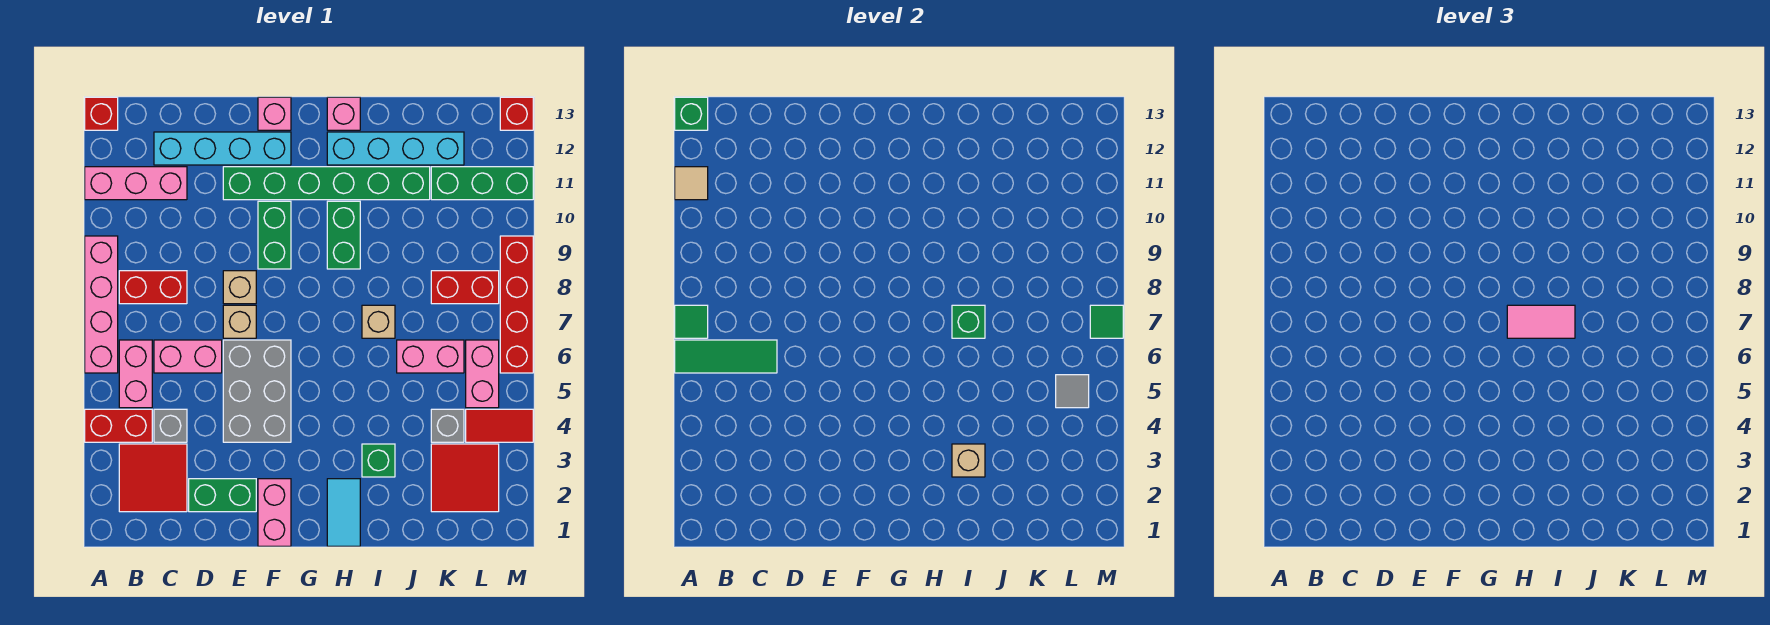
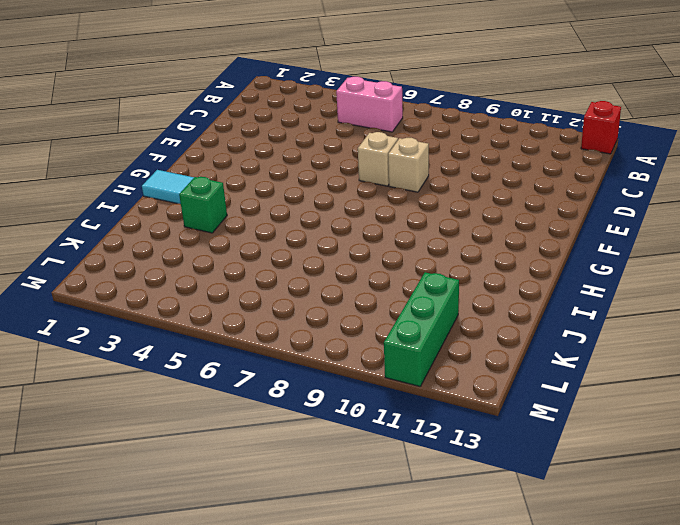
none -> red brick A4:B4 level 1
none -> pink brick A6:A9 level 1
none -> pink brick A11:C11 level 1
none -> red tile B2:C3 level 1

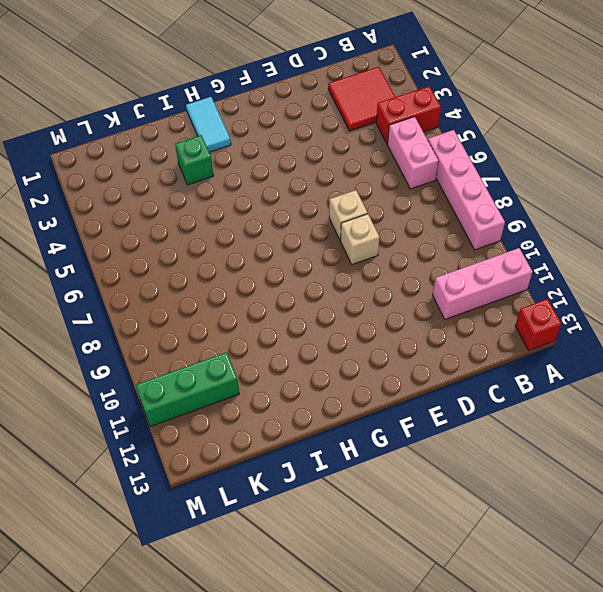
none -> red brick B8:C8 level 1
none -> grey brick C4 level 1
none -> pink brick C6:D6 level 1
none -> cyan brick C12:F12 level 1

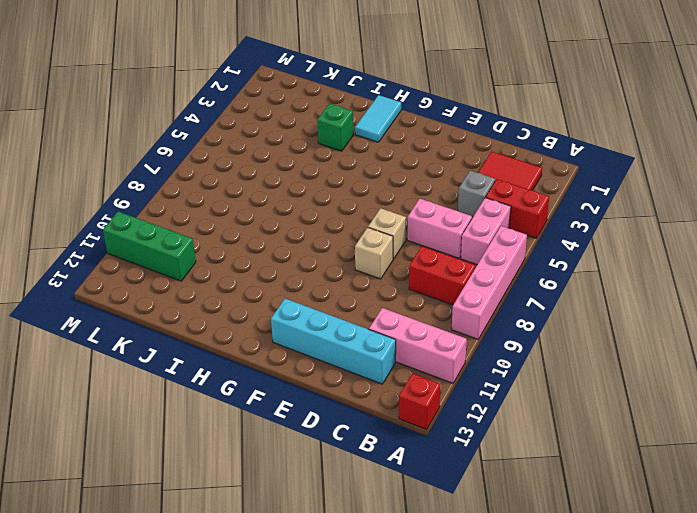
none -> green brick D2:E2 level 1
none -> grey brick E4:F6 level 1
none -> green brick E11:J11 level 1
none -> pink brick F1:F2 level 1

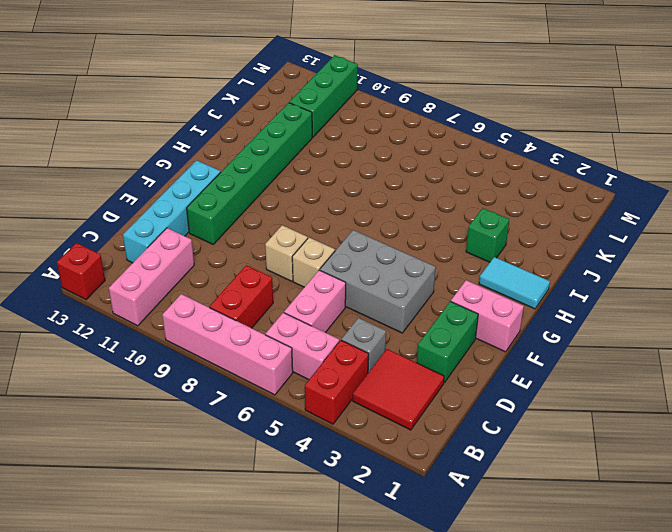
none -> green brick F9:F10 level 1
none -> pink brick F13 level 1
none -> green brick H9:H10 level 1
none -> cyan brick H12:K12 level 1

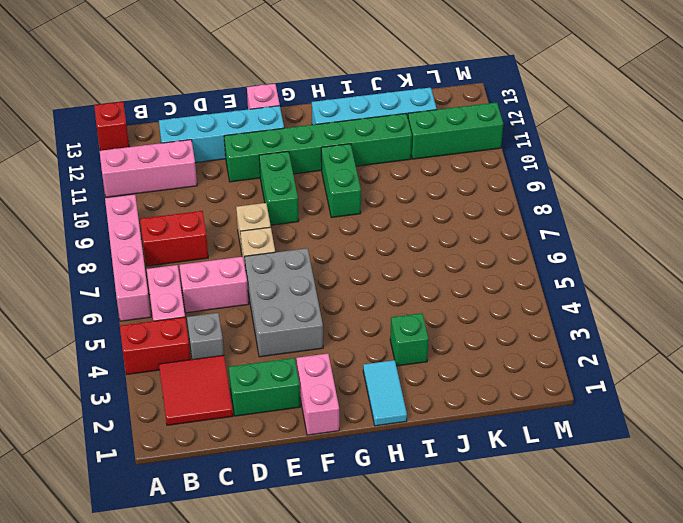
none -> pink brick H13 level 1
none -> tan brick I7 level 1
none -> pink brick J6:K6 level 1
none -> red tile K2:L3 level 1

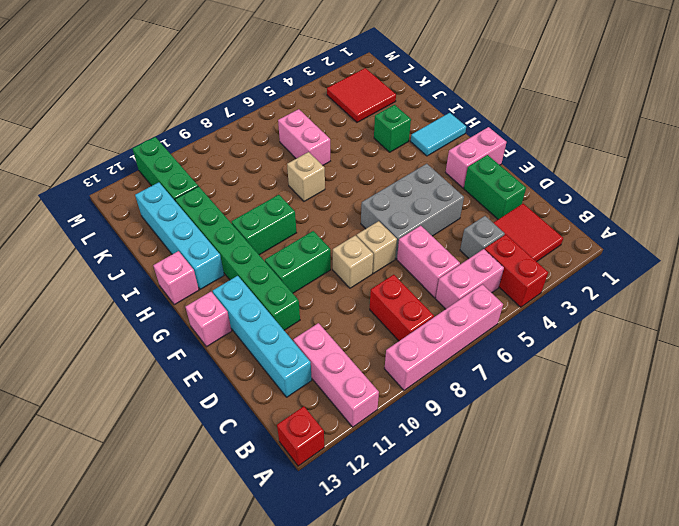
none -> grey brick K4 level 1
none -> red brick K8:L8 level 1
none -> red tile L4:M4 level 1
none -> pink brick L5:L6 level 1

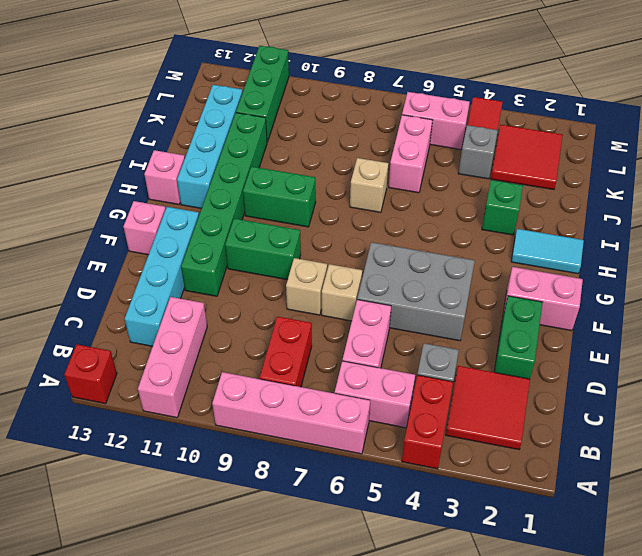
none -> red brick K8:L8 level 1
none -> red brick M6:M9 level 1
none -> red brick M13 level 1
none -> green tile A6:C6 level 2

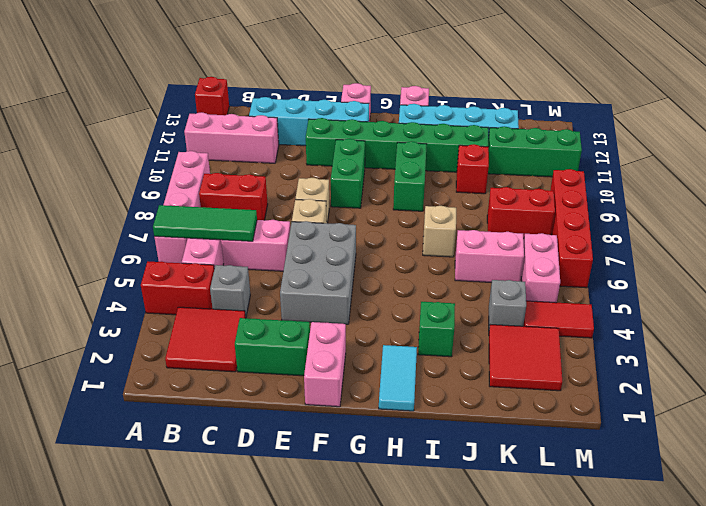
red brick J10 level 1 -> red brick M13 level 1
none -> green tile A7 level 2
none -> tan tile A11 level 2
none -> green brick A13 level 2
none -> tan brick I3 level 2

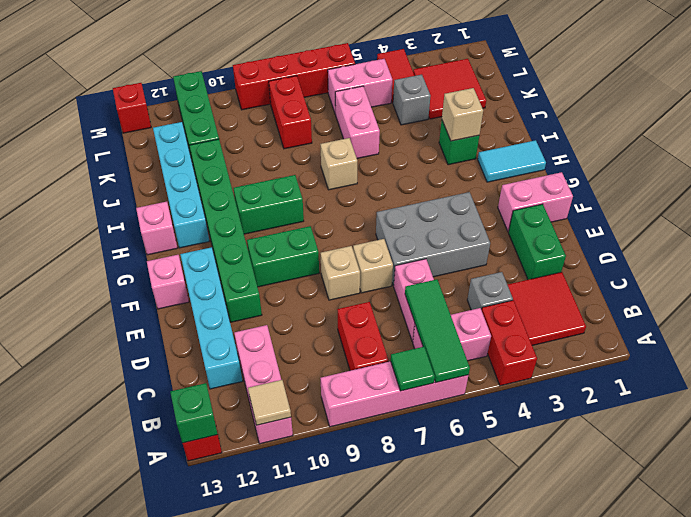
none -> green brick I7 level 2
none -> grey tile L5 level 2
none -> green tile M7 level 2
none -> pink tile H7:I7 level 3

